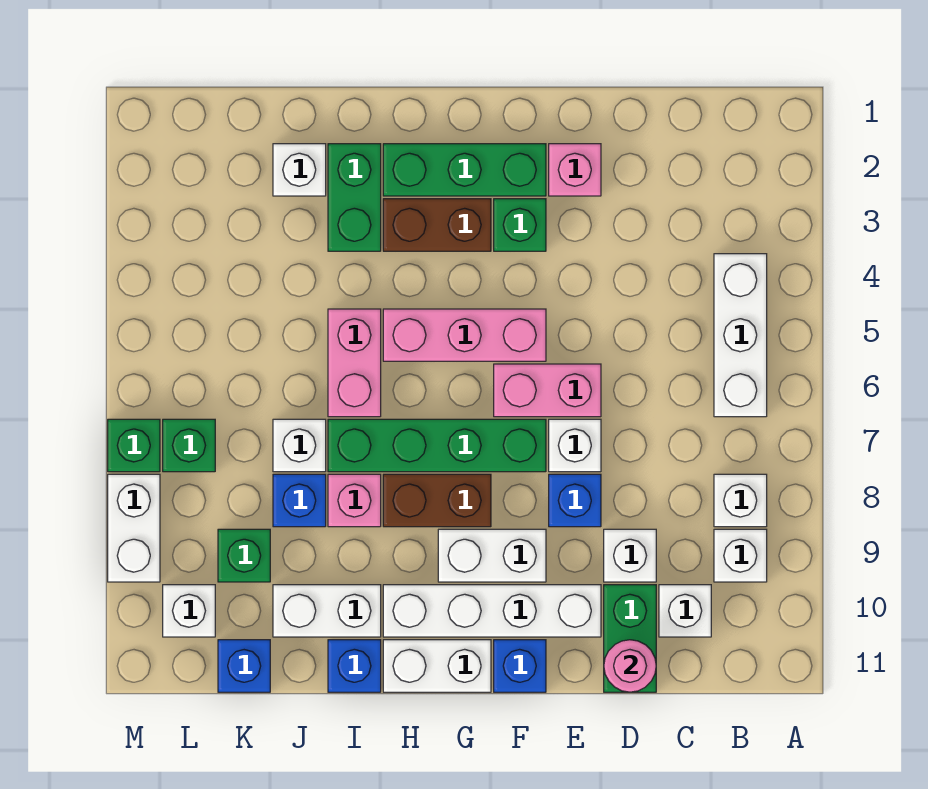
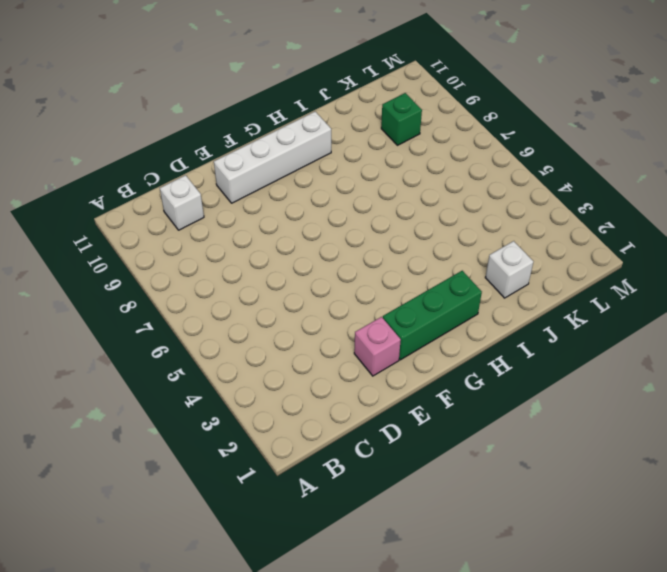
none -> white brick B4:B6 level 1
none -> white brick B8 level 1
none -> white brick B9 level 1
none -> white brick D9 level 1

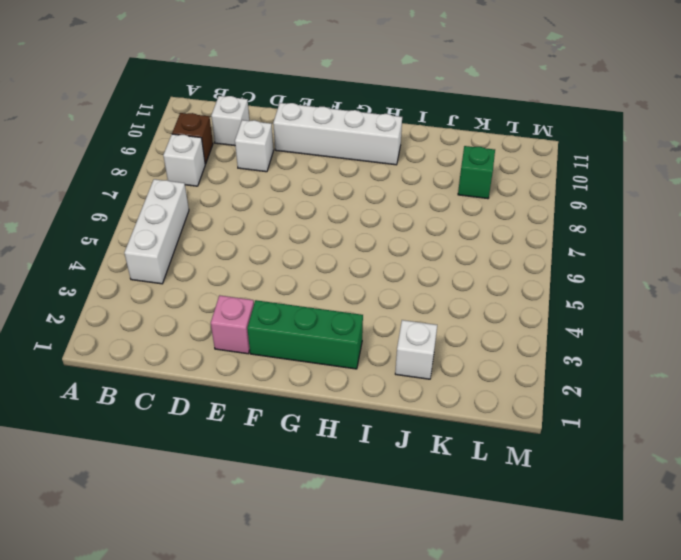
brown brick B9 level 1 -> white brick B9 level 1
none -> green brick D10:D11 level 1
none -> pink brick E6:F6 level 1
none -> white brick E7 level 1
none -> blue brick E8 level 1

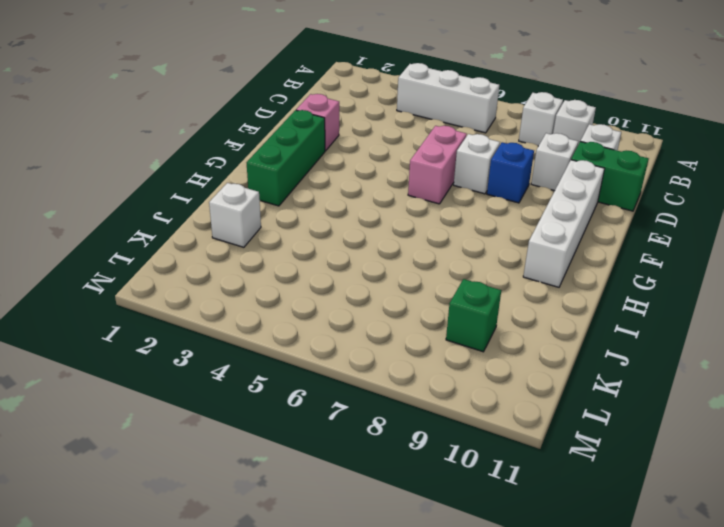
none -> green brick F3 level 1
none -> pink brick F5:H5 level 1
none -> green brick F7:I7 level 1
none -> white brick F9:G9 level 1

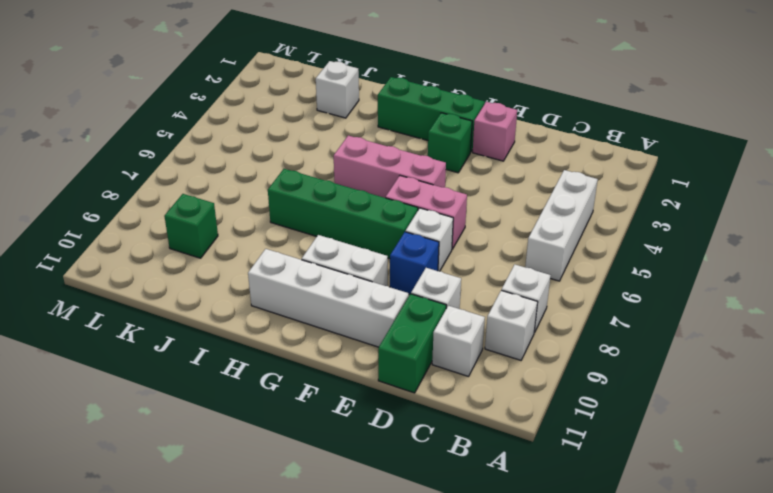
none -> blue brick F11 level 1
none -> brown brick G3:H3 level 1
none -> brown brick G8:H8 level 1
none -> white brick G11:H11 level 1

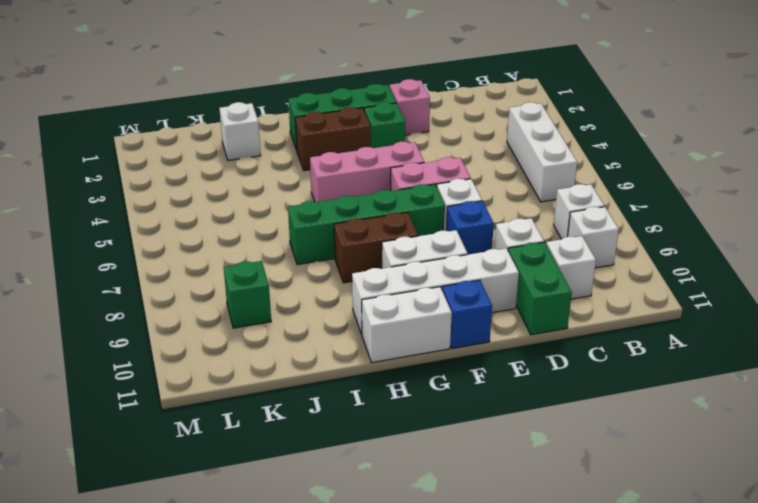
none -> green brick I2:I3 level 1
none -> pink brick I5:I6 level 1
none -> pink brick I8 level 1
none -> white brick I10:J10 level 1

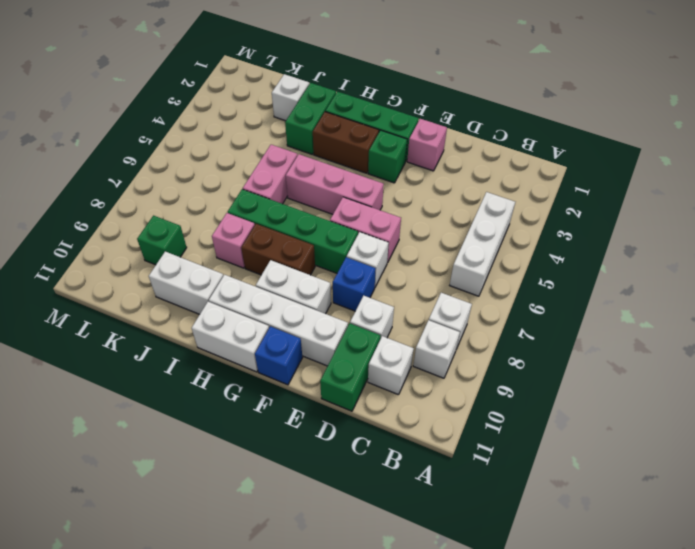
none -> blue brick I11 level 1
none -> white brick J7 level 1
none -> blue brick J8 level 1
none -> blue brick K11 level 1

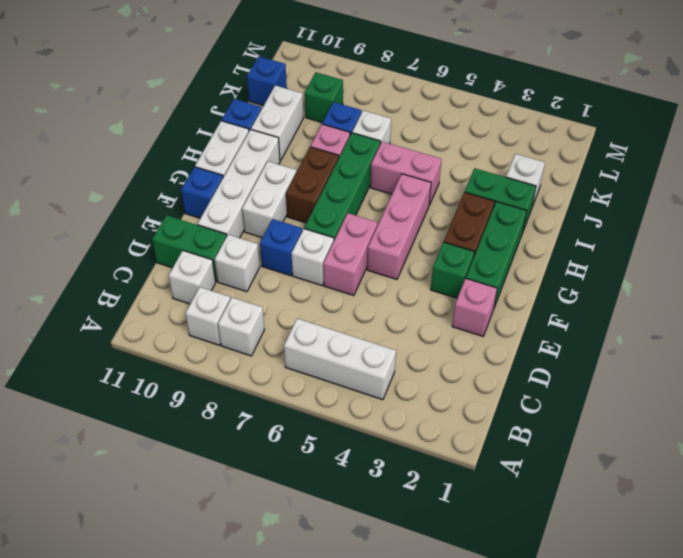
none -> green brick L7 level 1
none -> white brick L10 level 1
none -> green brick M7 level 1
none -> white brick M8:M9 level 1

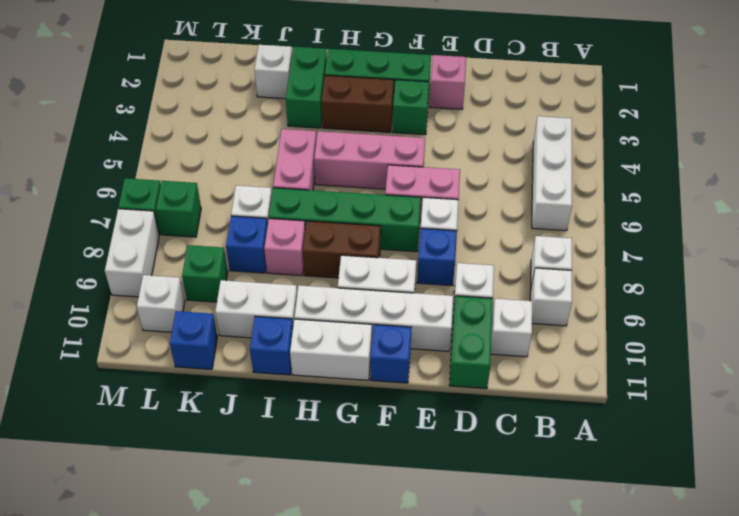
none -> pink round brick D11 level 2

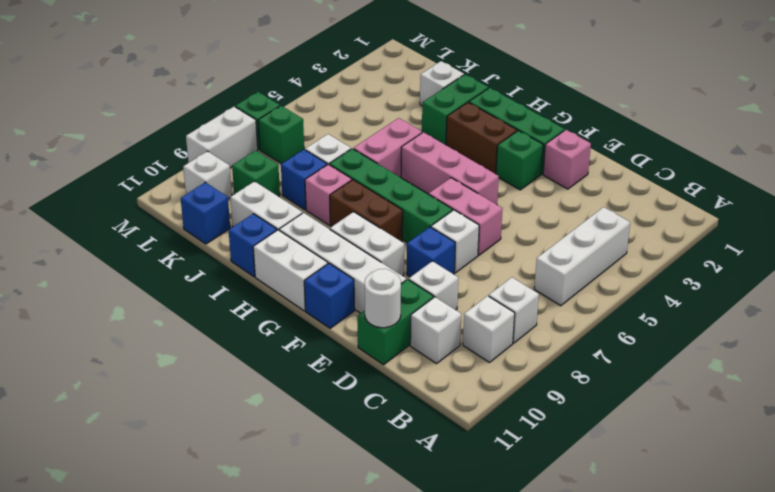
white round brick D11 level 2 -> pink round brick D11 level 2

